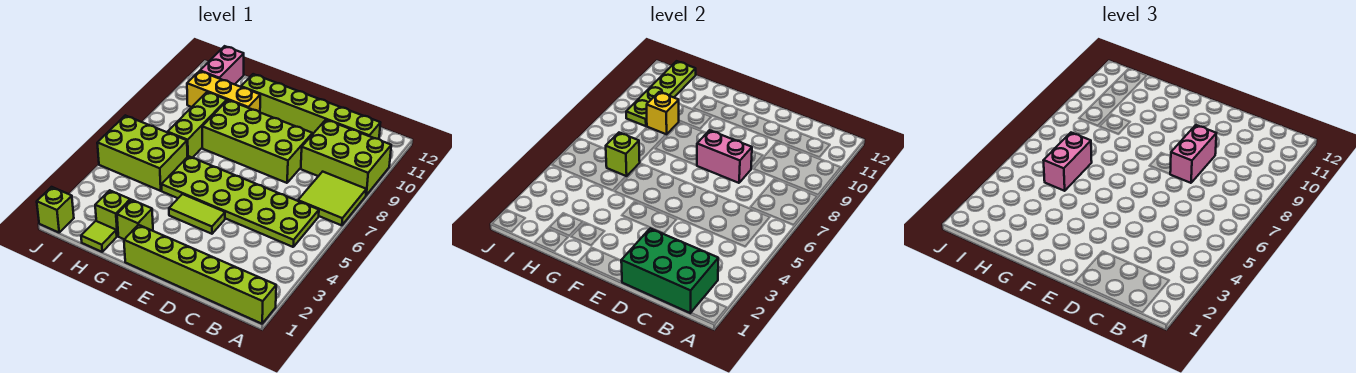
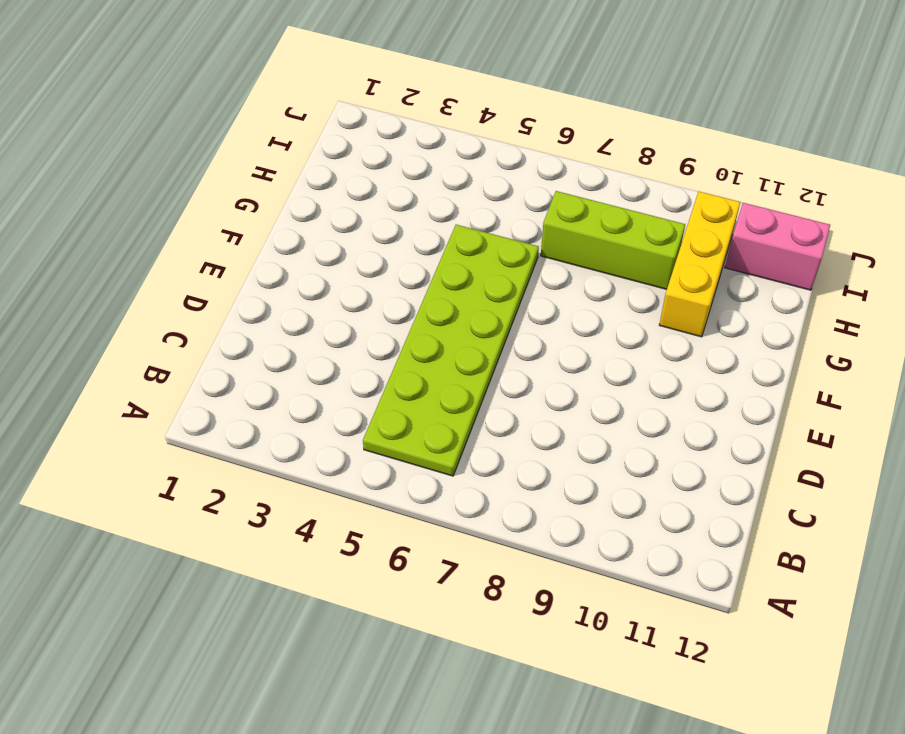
none -> lime brick A1:F1 level 1
none -> lime tile A7:B8 level 1
none -> lime brick A9:C10 level 1

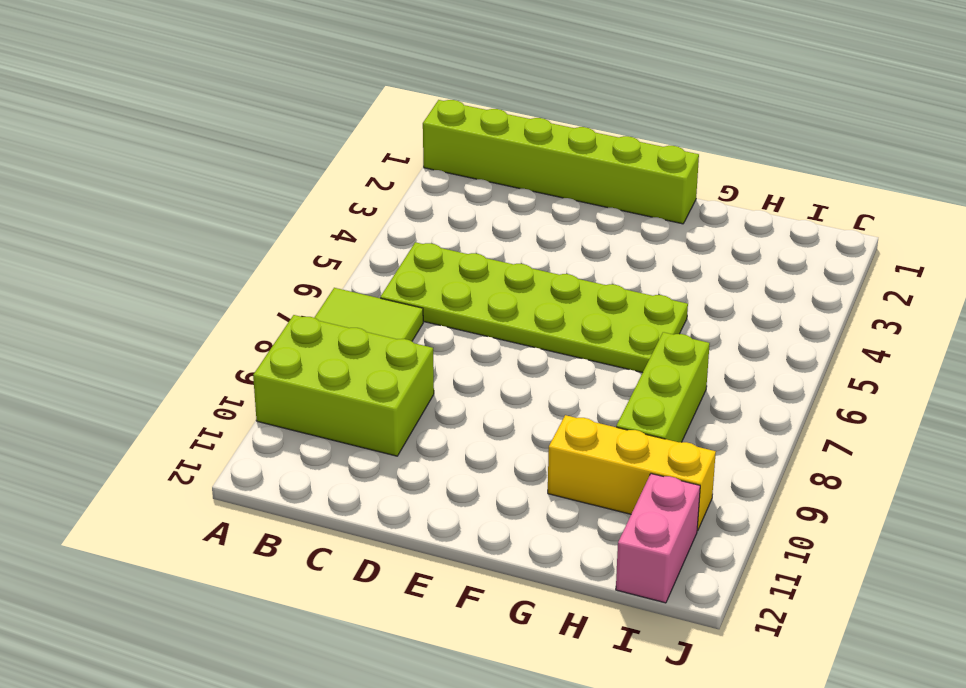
none -> lime brick B11:G11 level 1
none -> lime brick D8:G9 level 1
none -> lime tile E4:F4 level 1

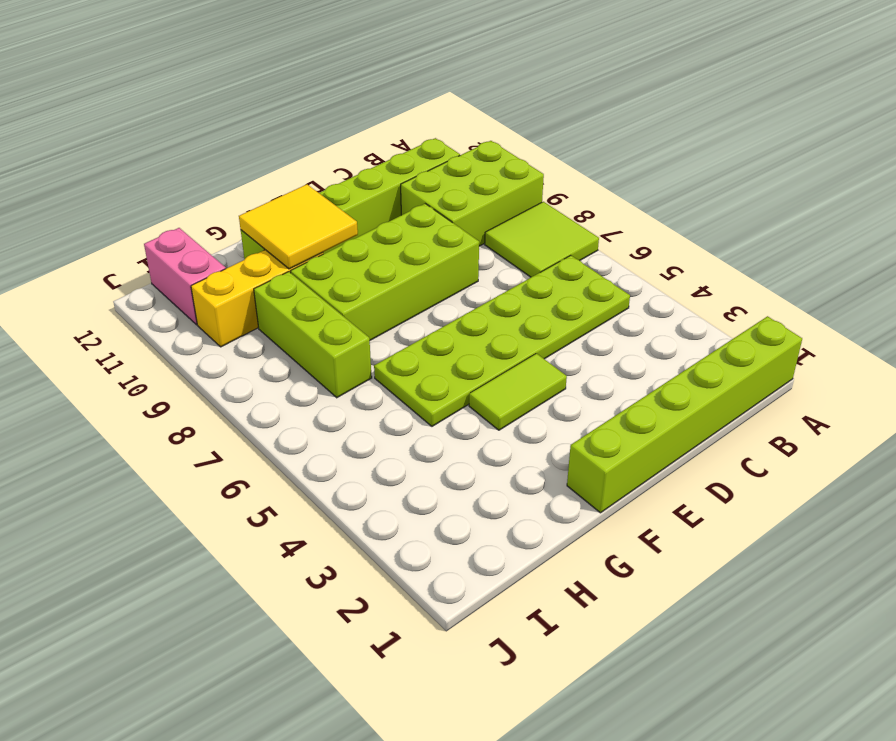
yellow tile F10:G11 level 2 -> none
none -> lime brick G2 level 1
none -> lime tile H1 level 1
none -> lime brick H2 level 1

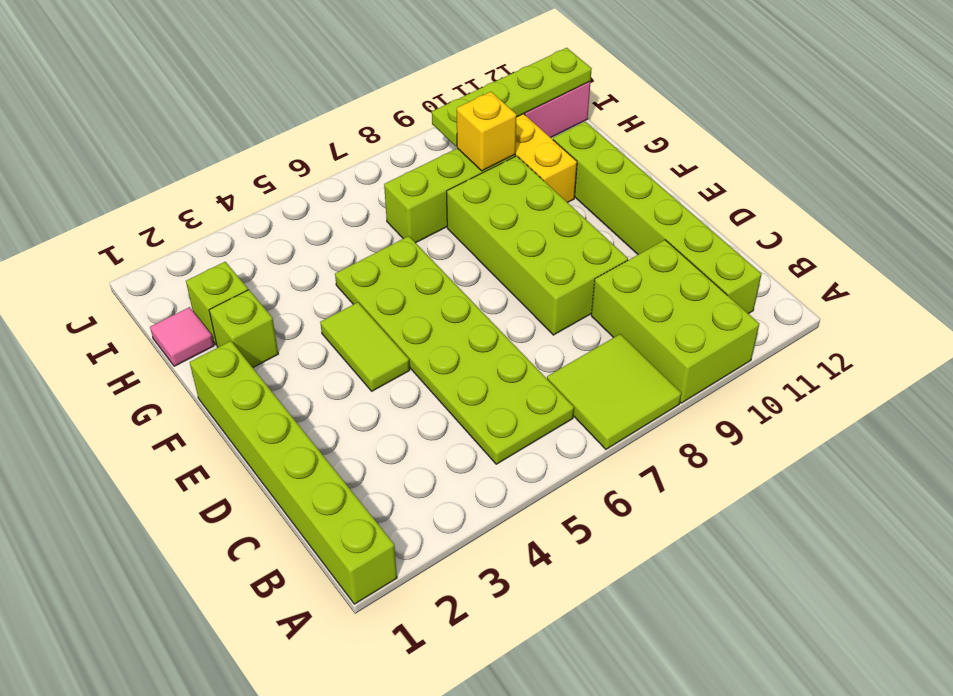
pink tile H1 level 1 -> lime tile H1 level 1
none -> lime brick H5:J6 level 1
none -> lime brick J1 level 1
none -> green brick B1:D2 level 2

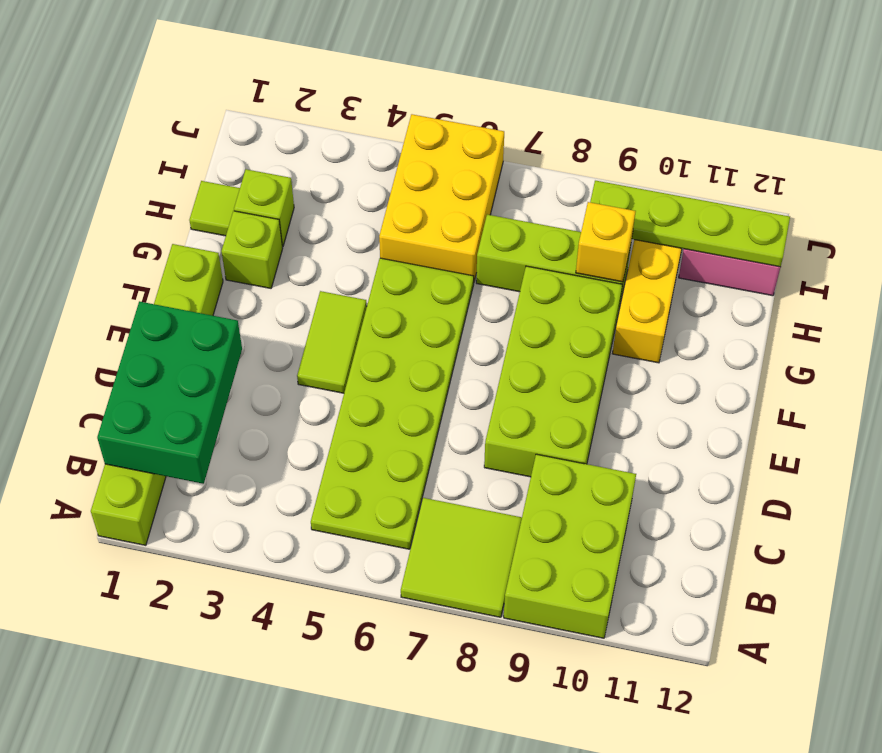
yellow brick H5:J6 level 1 -> lime brick H5:J6 level 1
none -> lime brick B11:G11 level 1
none -> lime brick J1 level 1
none -> pink brick D8:E8 level 2

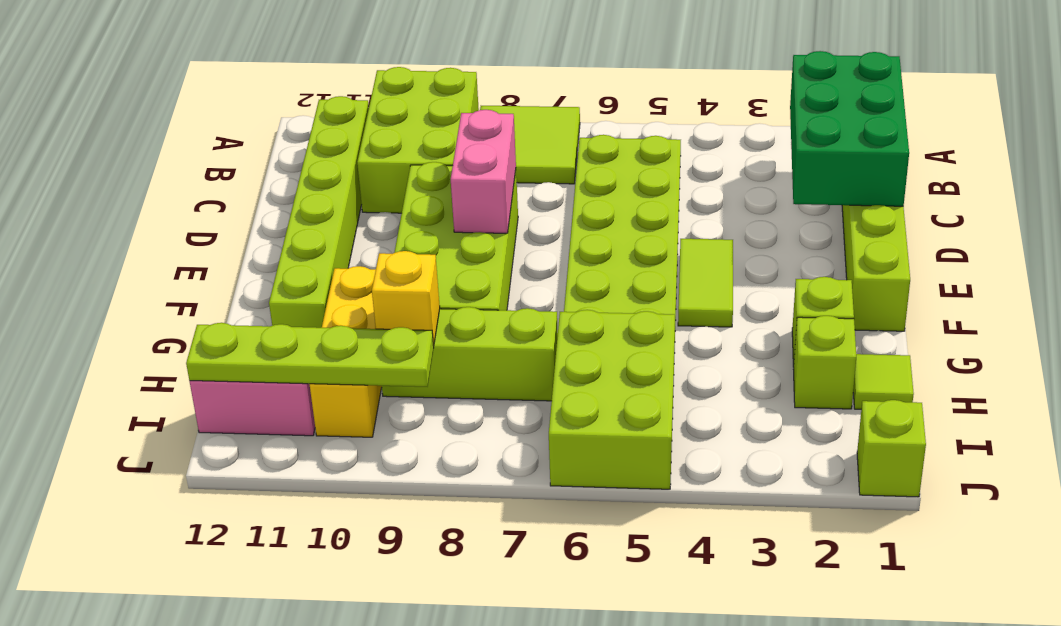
none -> lime brick H6 level 2
none -> pink brick D8:D9 level 3
none -> pink brick H5:H6 level 3

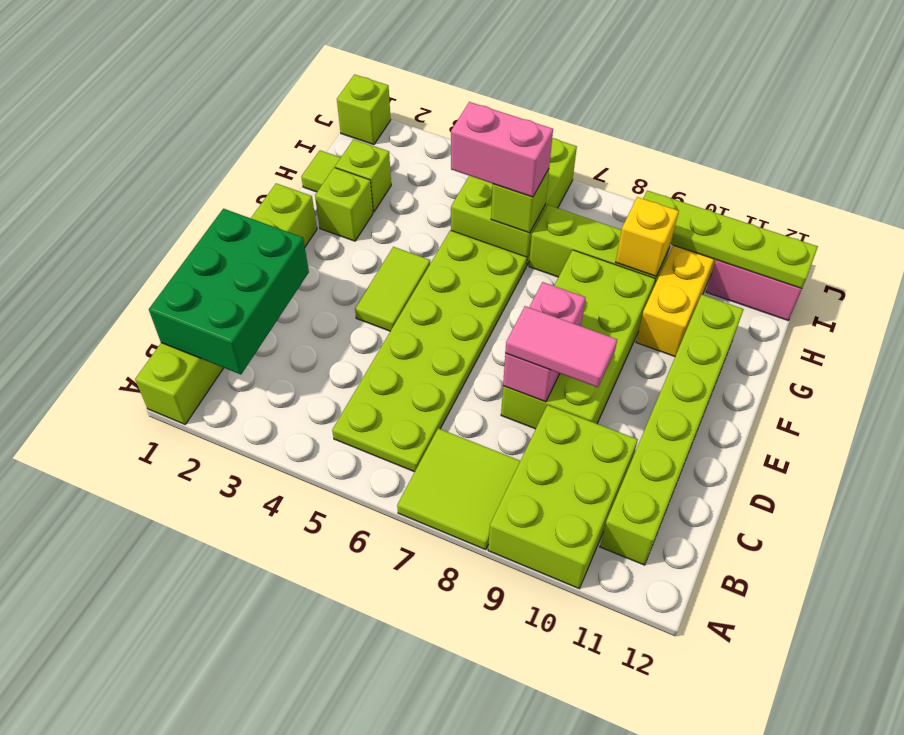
pink tile D8:D9 level 3 -> pink brick D8:D9 level 3

